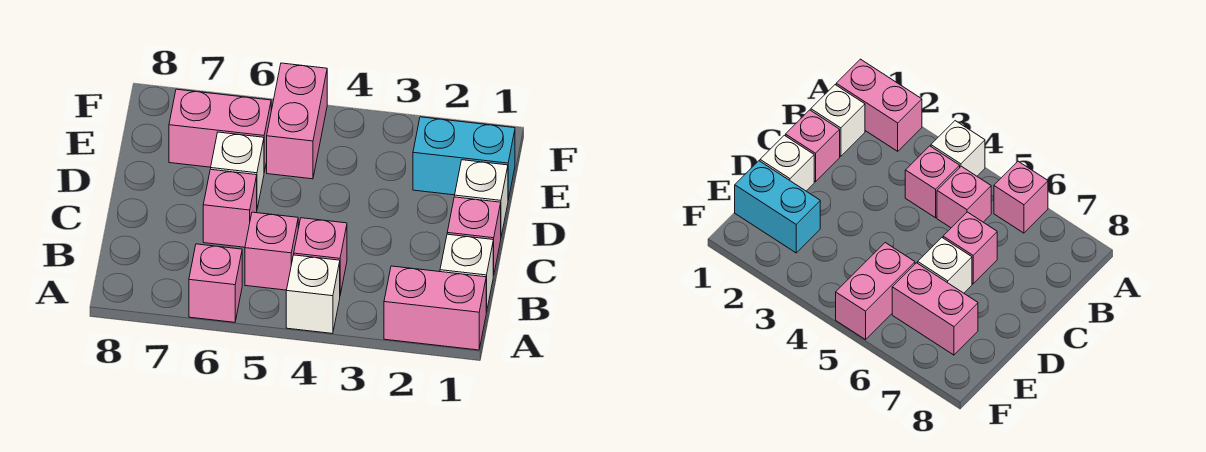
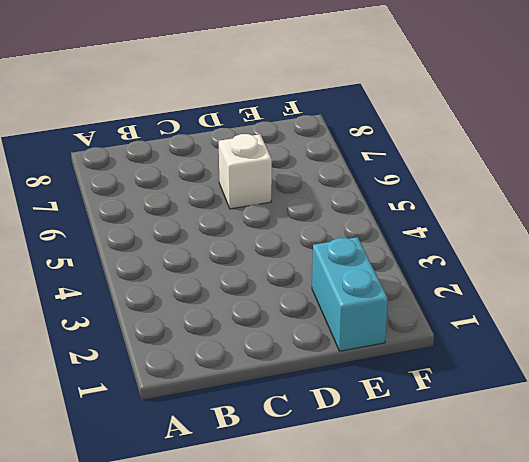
none -> pink brick A1:A2 level 1
none -> white brick A4 level 1
none -> pink brick A6 level 1

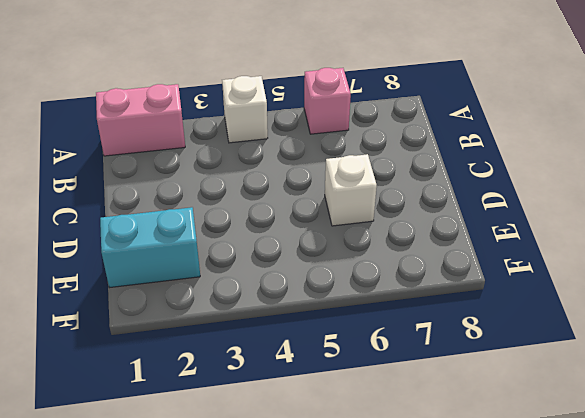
none -> white brick B1 level 1
none -> pink brick B4 level 1
none -> pink brick B5 level 1

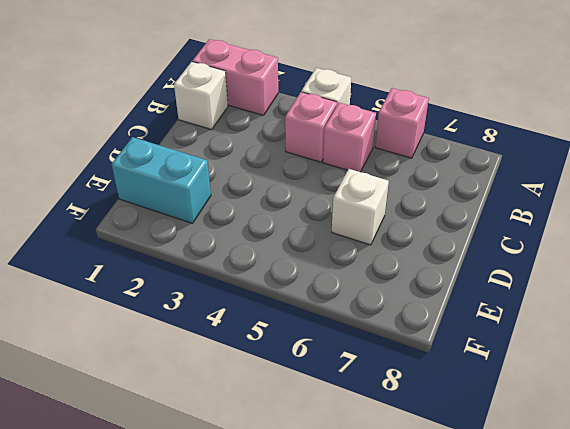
none -> pink brick C1 level 1
none -> pink brick C6 level 1
none -> white brick D1 level 1

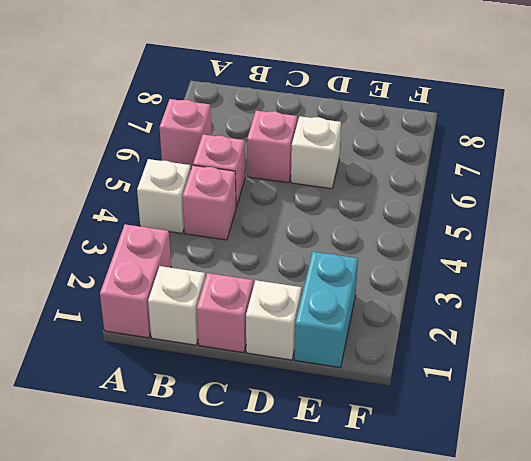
none -> pink brick E5:F5 level 1
none -> pink brick E6:E7 level 1

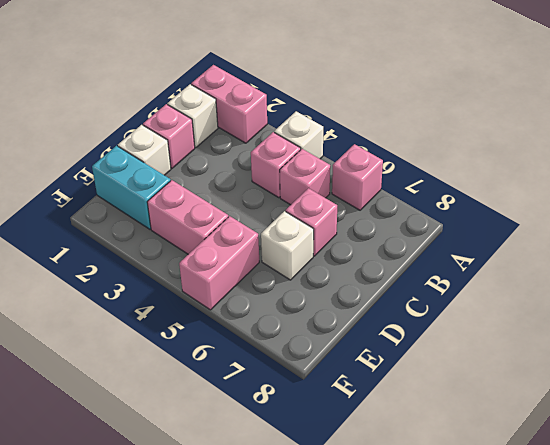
pink brick E3:E4 level 1 -> pink brick E6:E7 level 1

